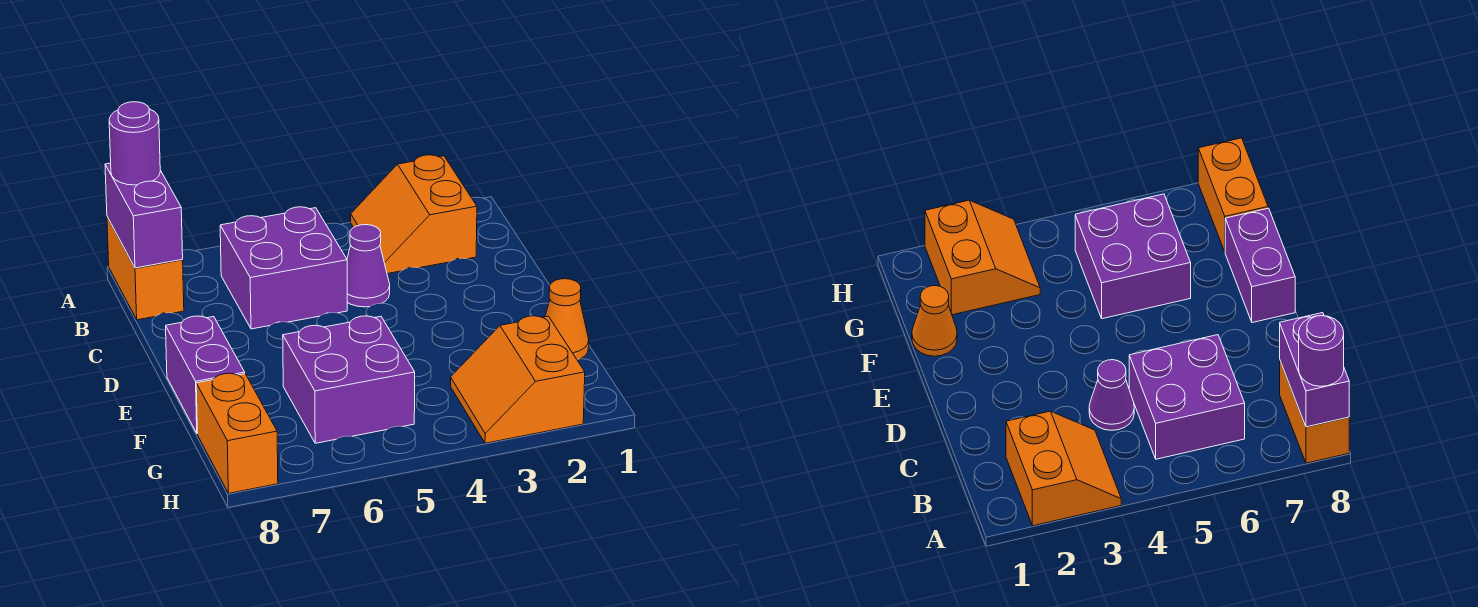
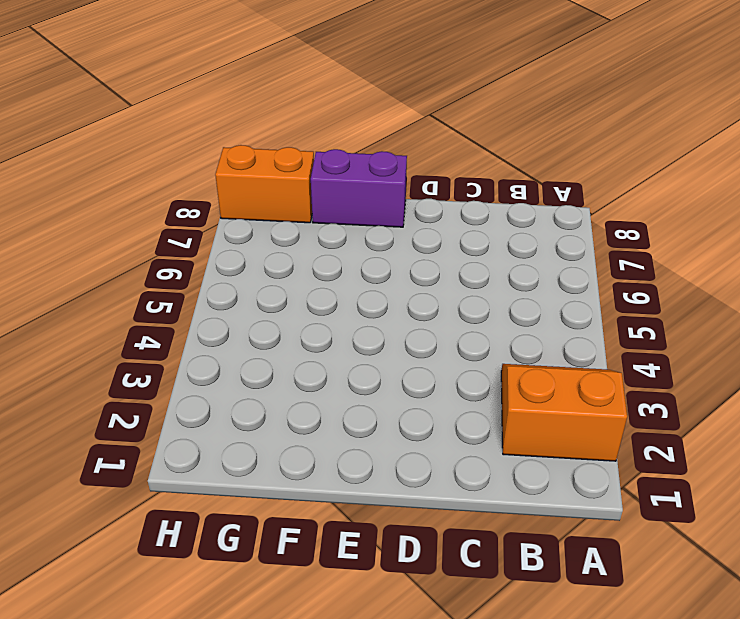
none -> orange brick A8:B8 level 1
none -> purple brick B5:C6 level 1

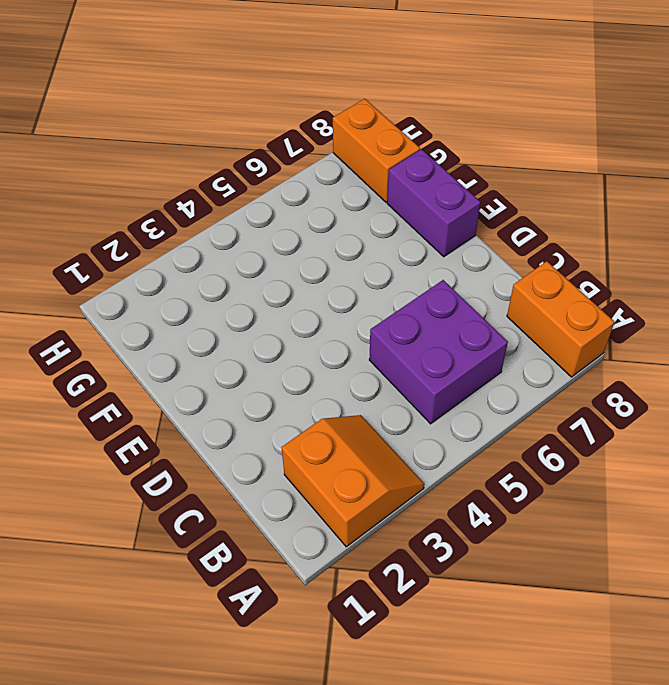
none -> purple cone C4 level 1
none -> orange cone F1 level 1

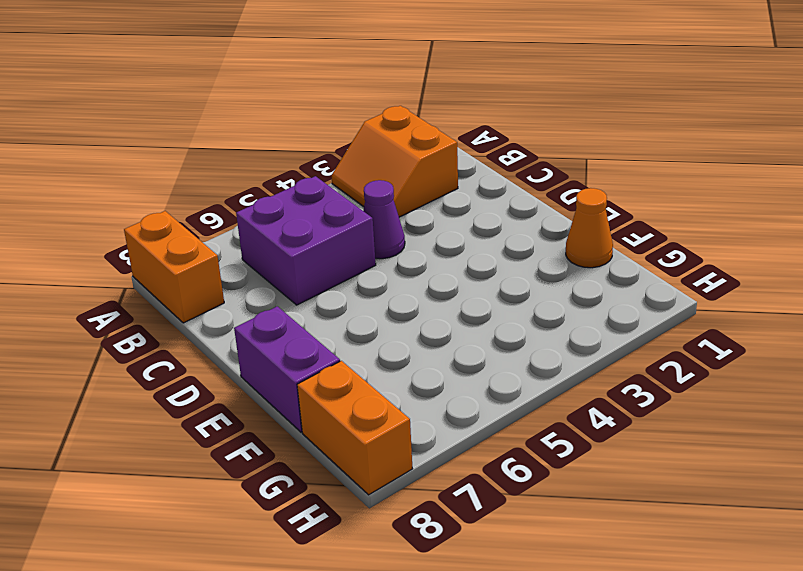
none -> purple brick F5:G6 level 1
none -> orange slope G2:H3 level 1 top 2

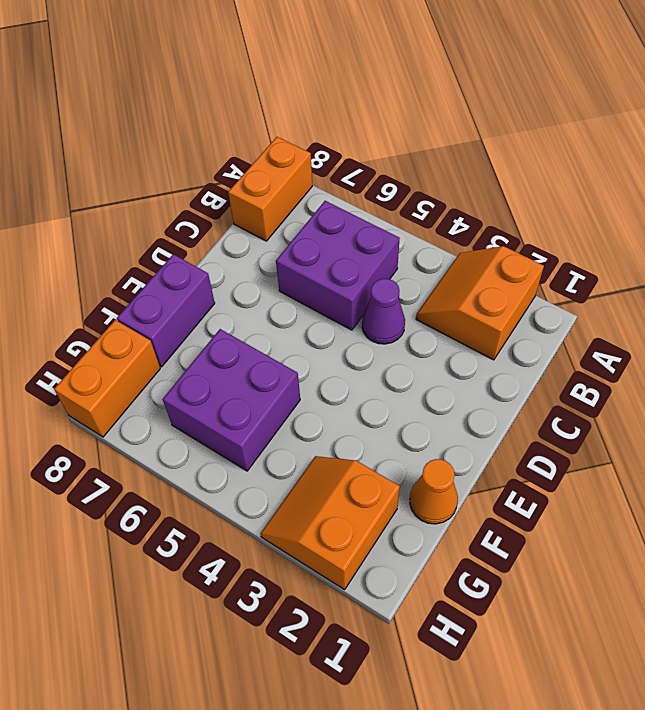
none -> purple brick A8:B8 level 2
none -> purple round brick A8 level 3

